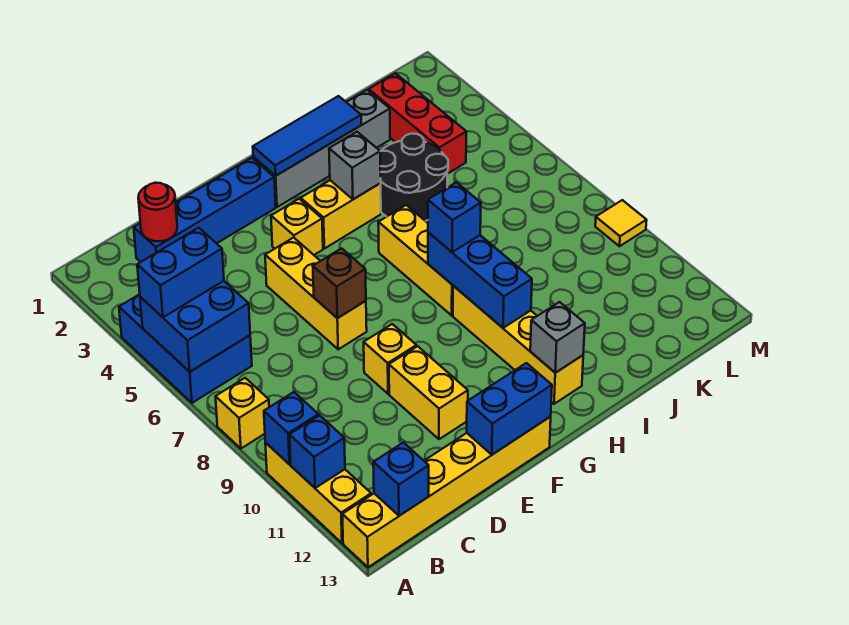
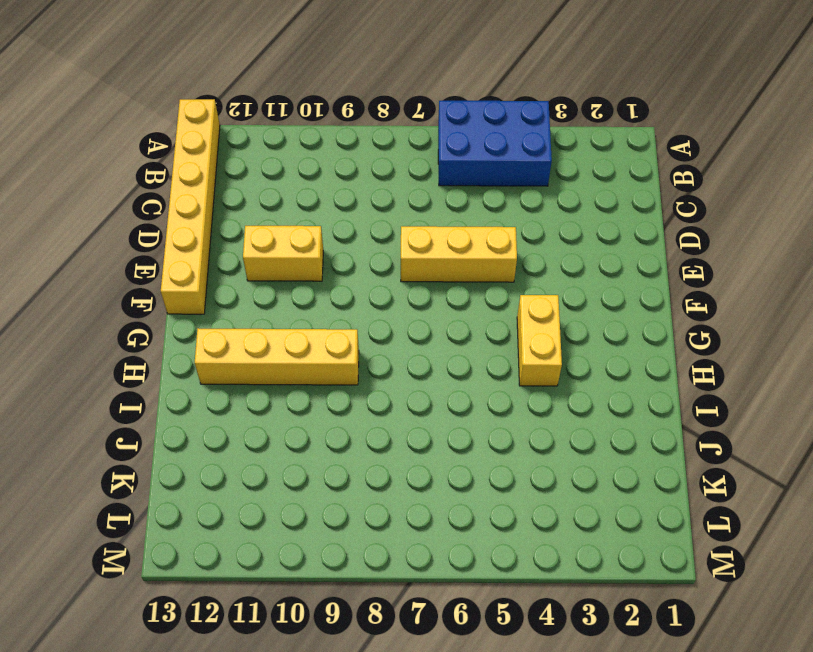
none -> yellow brick A8 level 1
none -> yellow brick A10:A12 level 1
none -> blue brick C2:F2 level 1

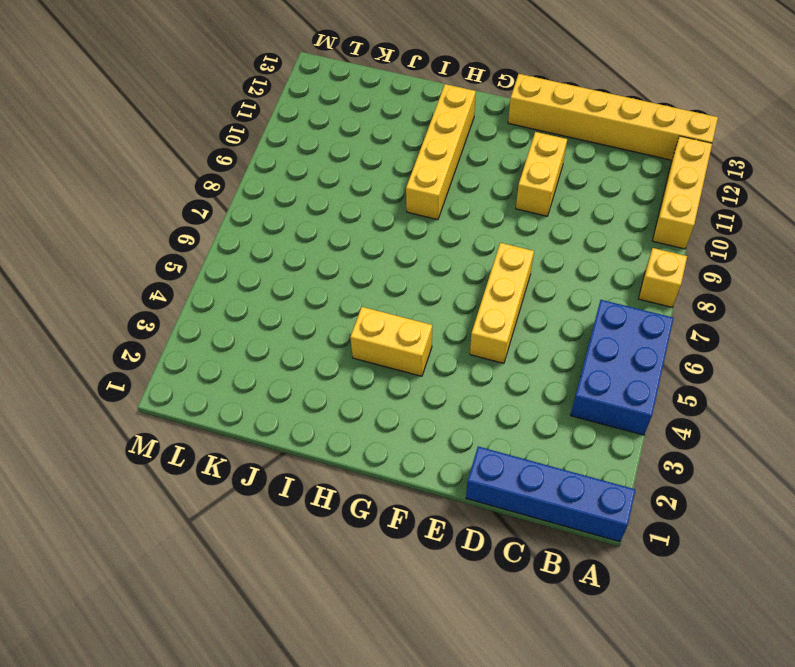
blue brick A1:D1 level 1 -> blue brick C2:F2 level 1
none -> yellow brick E9 level 1
none -> yellow brick F4 level 1
none -> grey brick G2:J2 level 1

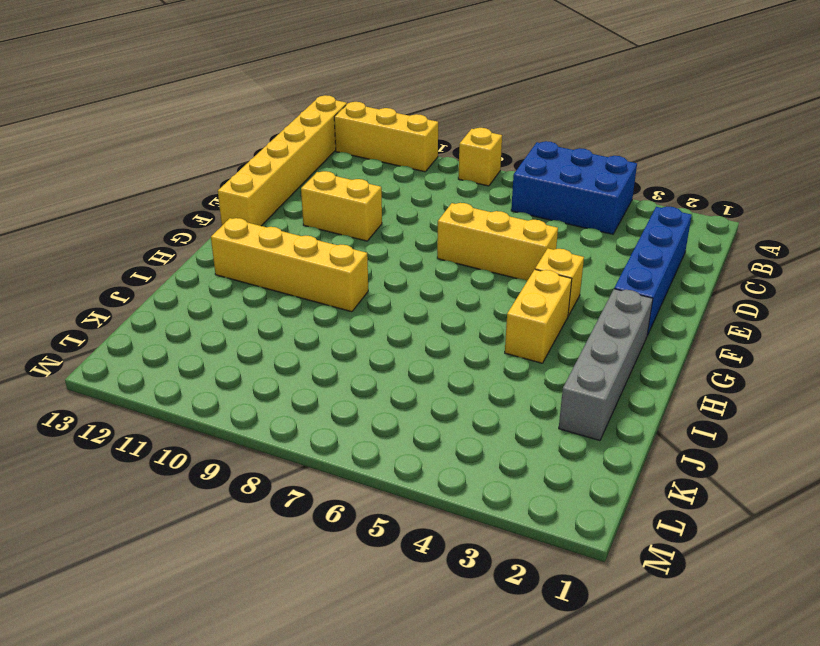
none -> yellow brick E9 level 1
none -> yellow brick H6:H8 level 1
none -> black round brick I4:J5 level 1

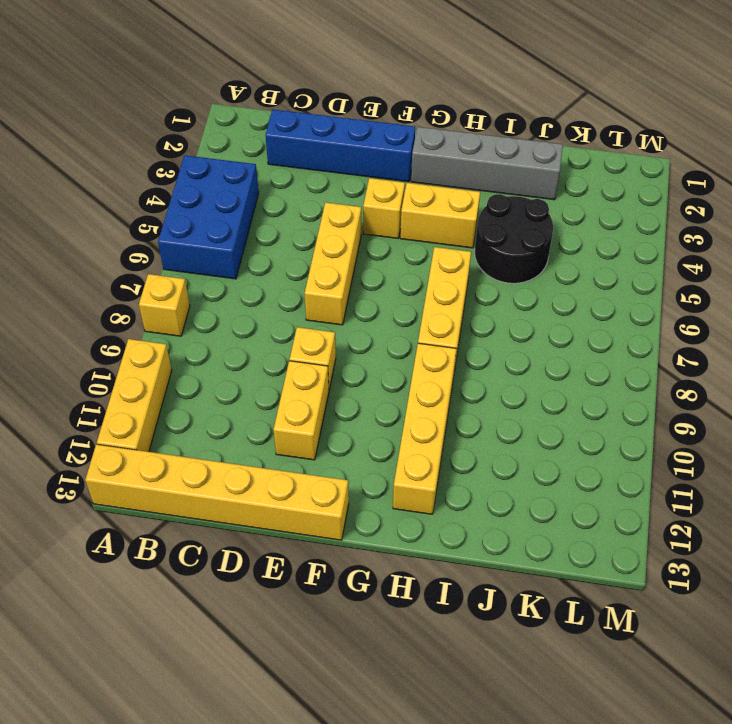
none -> red brick K2:K4 level 1
none -> yellow tile M9 level 1
none -> blue brick A5:B6 level 2

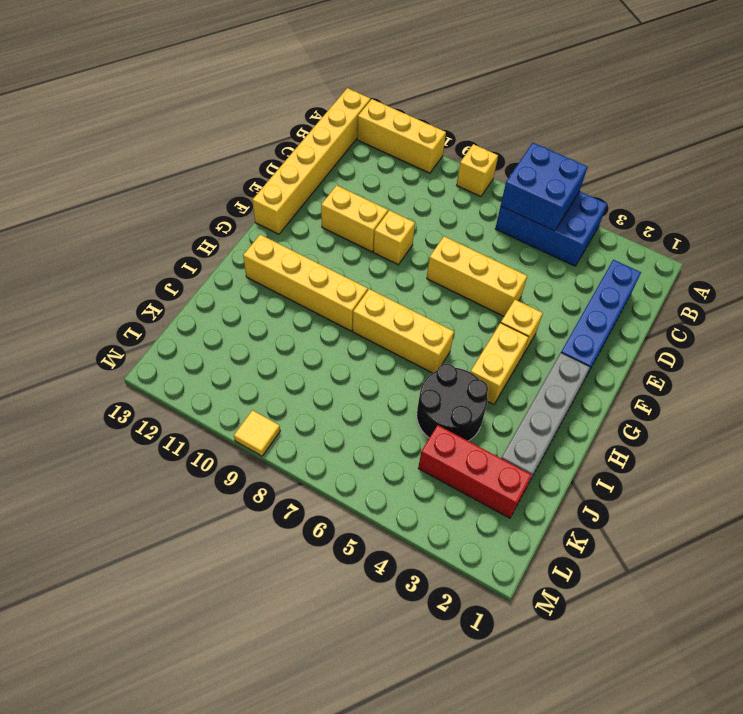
none -> blue brick A10 level 2
none -> blue brick A11 level 2
none -> blue brick B13 level 2

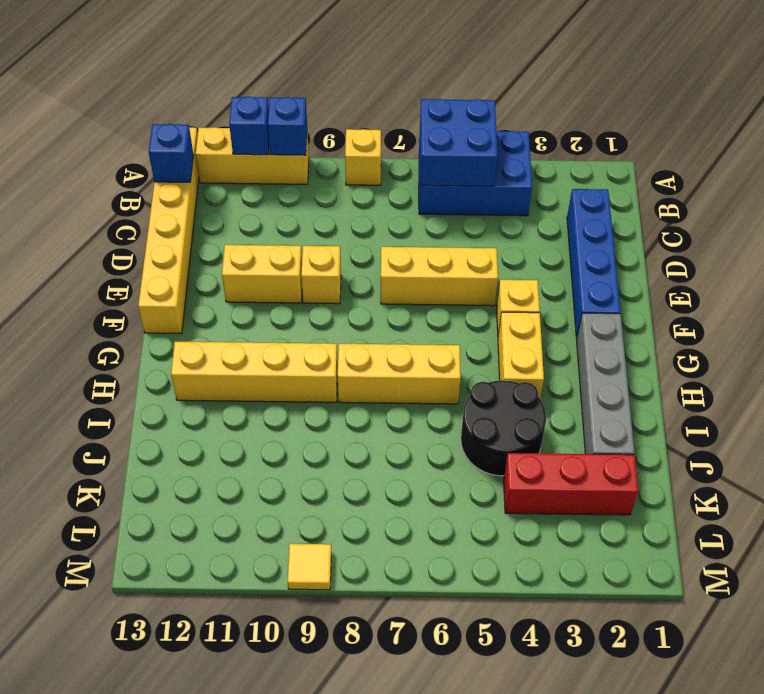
none -> red round brick C2 level 2
none -> brown brick E7 level 2
none -> blue brick E13:F13 level 2

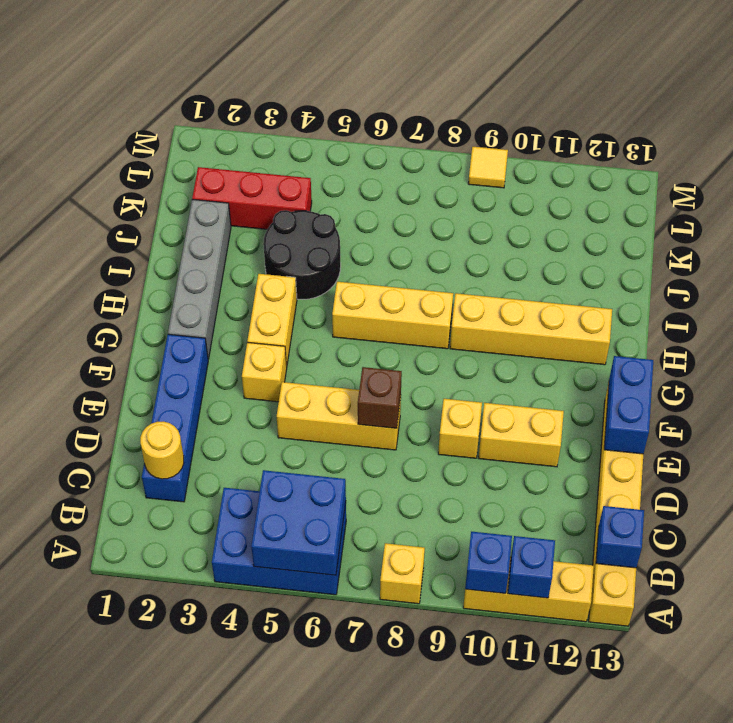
yellow round brick C2 level 2 -> red round brick C2 level 2
none -> blue tile G2:I2 level 2
none -> grey brick H4 level 2
none -> blue brick H8:H10 level 2

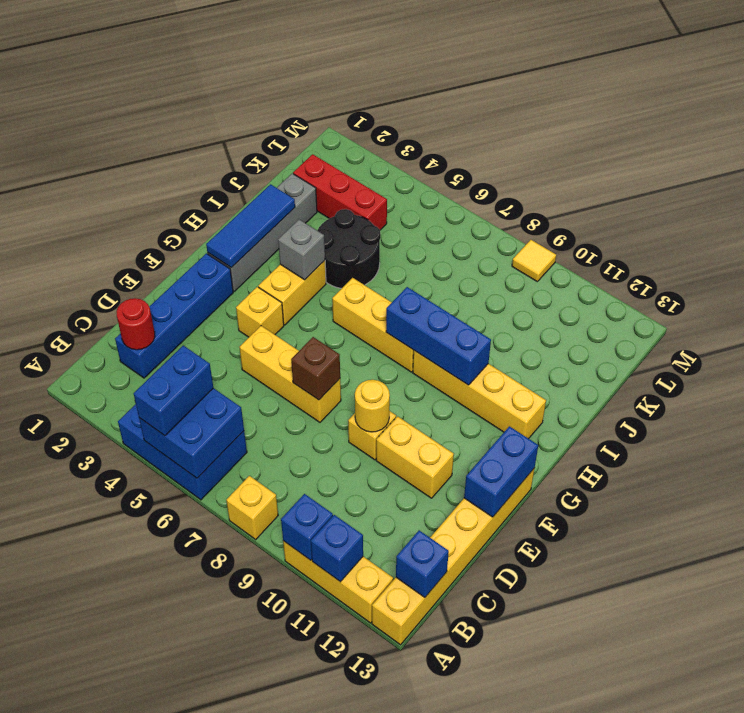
yellow round brick E9 level 2 -> none
none -> grey brick H12 level 2
none -> blue brick H8 level 3

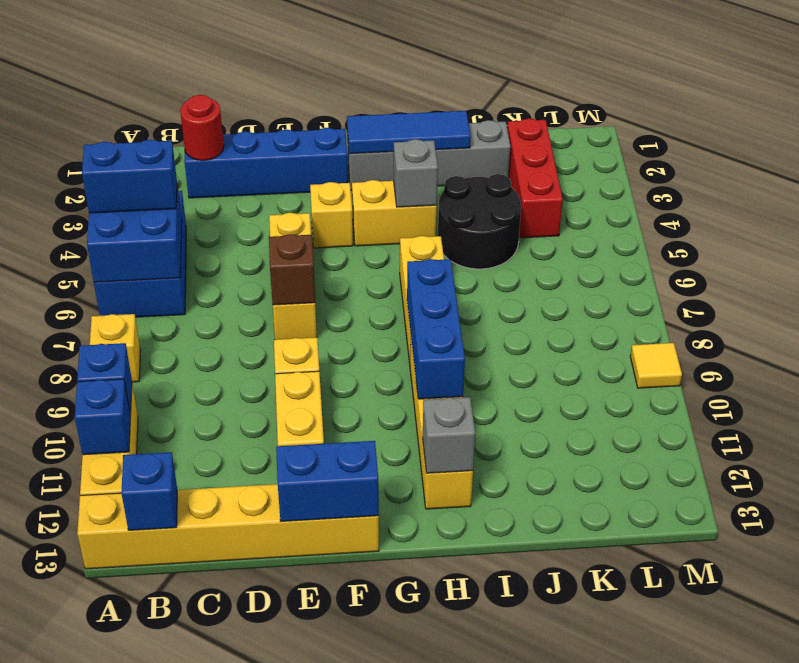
none -> blue brick H8 level 3

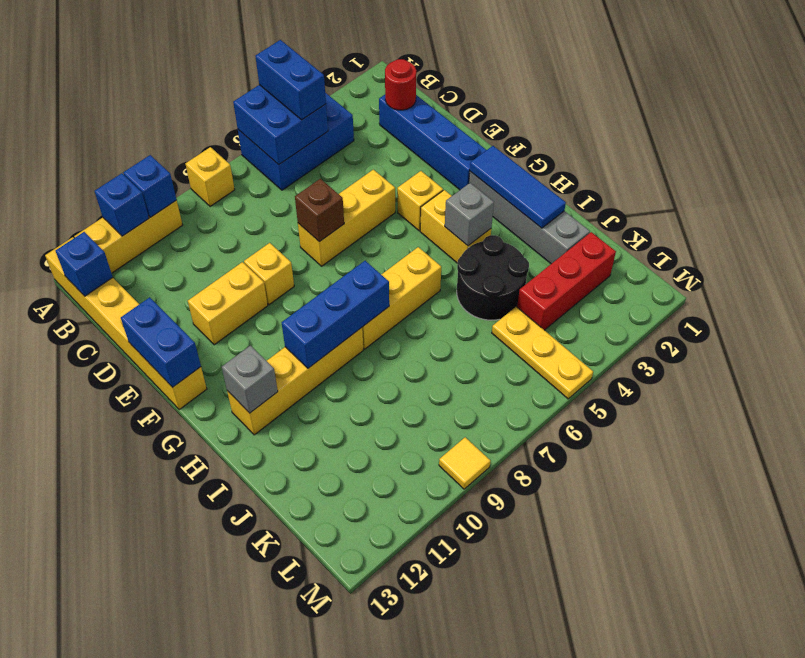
yellow plate K5:M5 level 1 -> none
none -> blue brick H8 level 3

